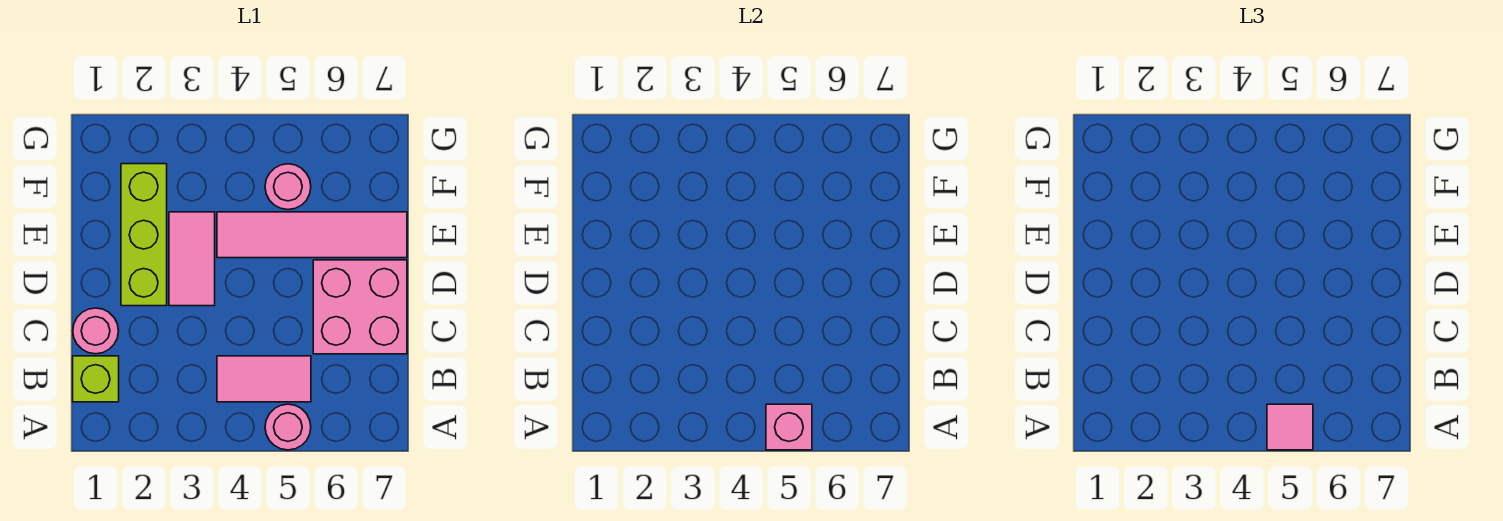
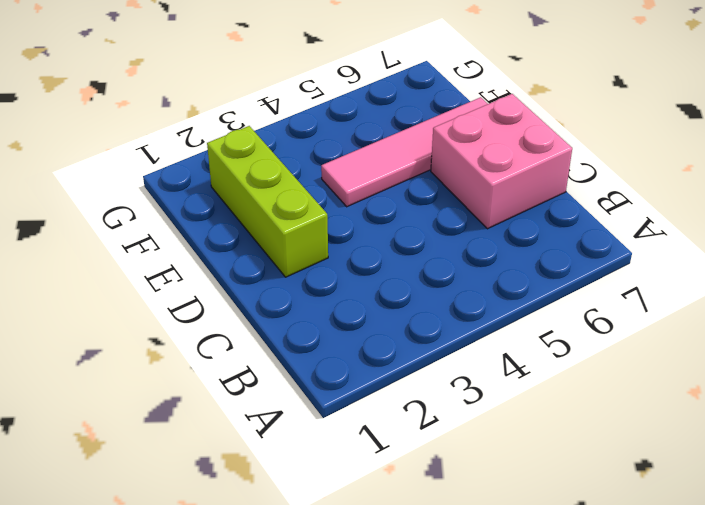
none -> pink round brick A5 level 1
none -> lime brick B1 level 1

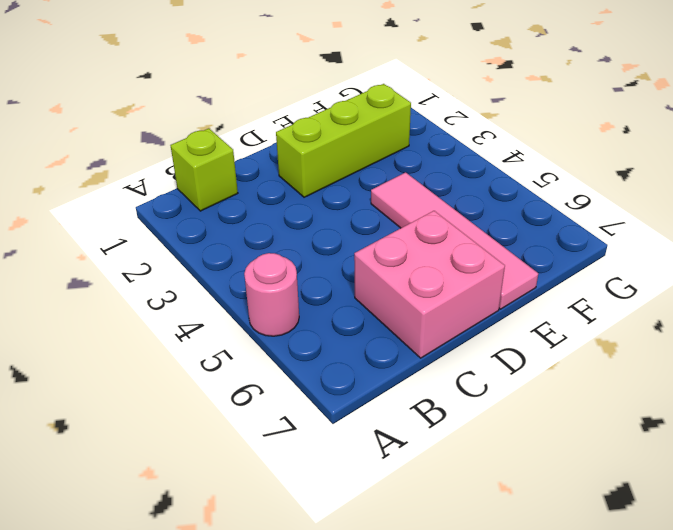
none -> pink tile B4:B5 level 1
none -> pink round brick C1 level 1

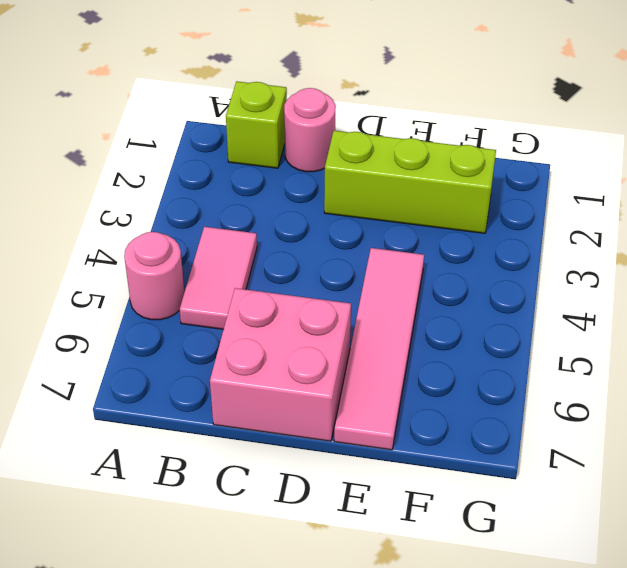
none -> pink tile D3:E3 level 1
none -> pink round brick F5 level 1

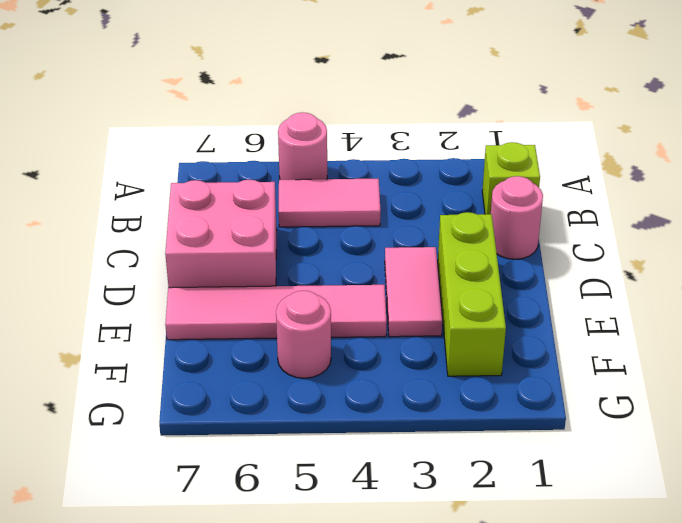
none -> pink brick A5 level 2
none -> pink tile A5 level 3

